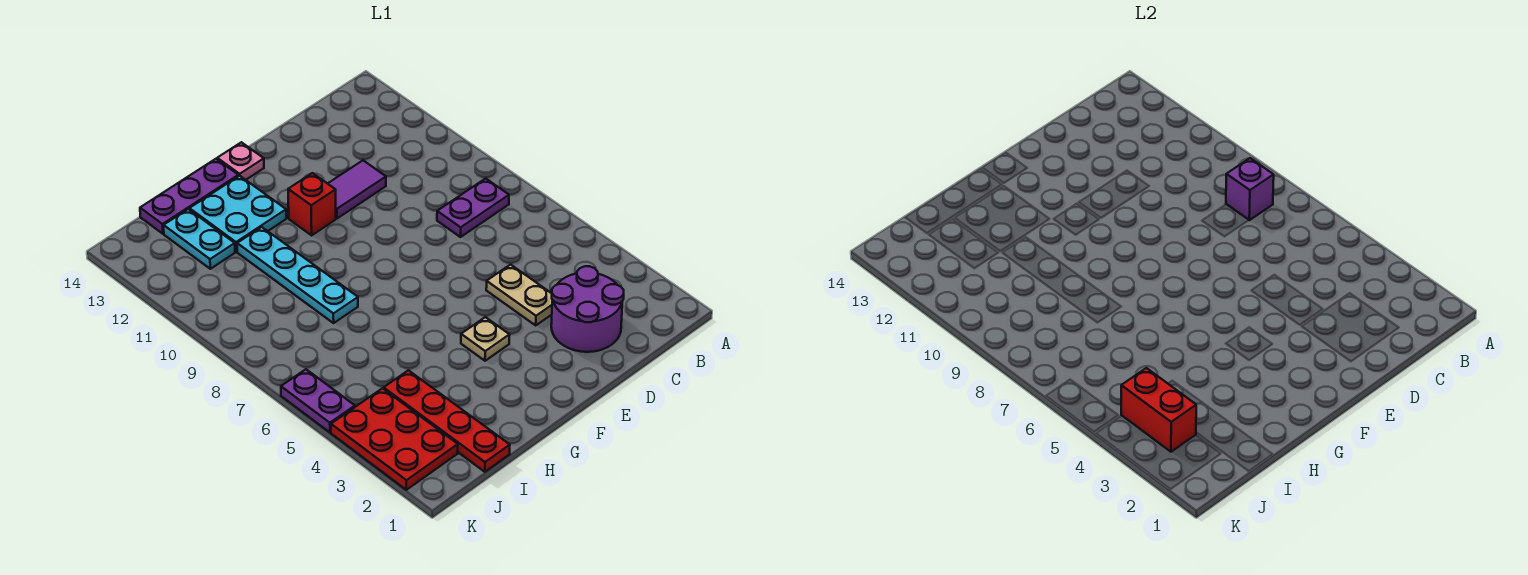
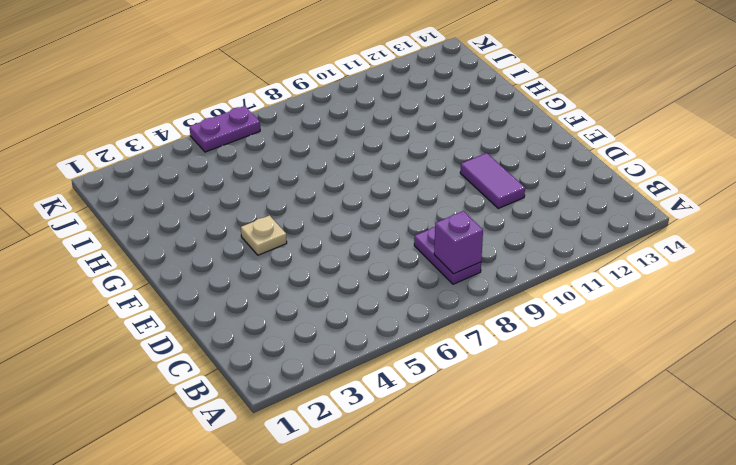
none -> purple round brick C2:D3 level 1
none -> tan plate D4:D5 level 1
none -> red brick F11 level 1

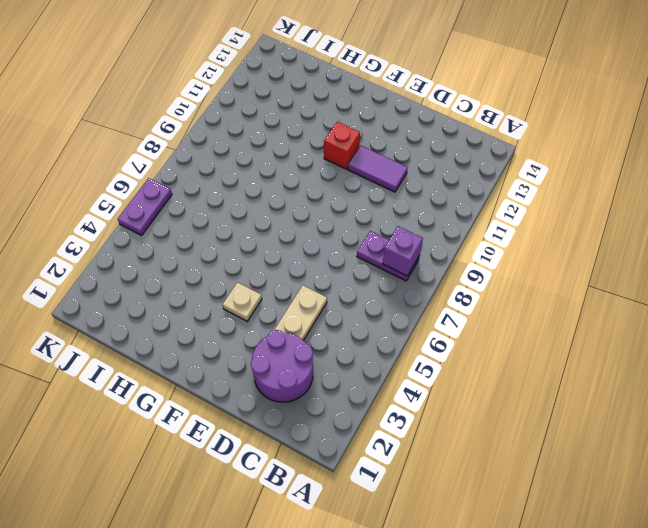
none -> pink plate F14 level 1
none -> cyan plate G12:H13 level 1
none -> purple plate G14:I14 level 1

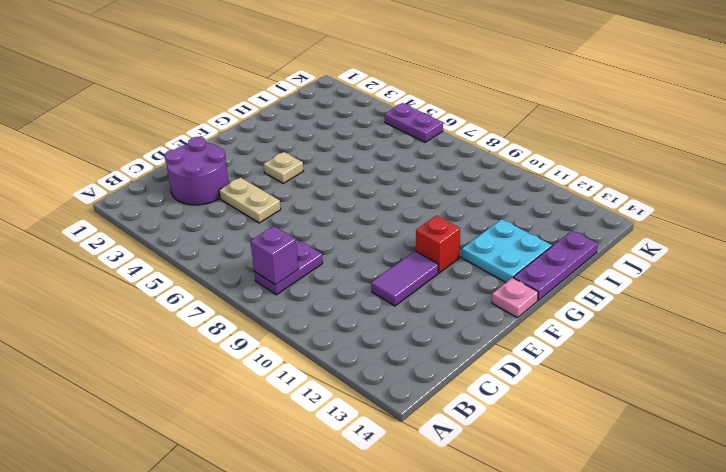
none -> cyan plate H8:H11 level 1
none -> red plate I1:I4 level 1
none -> cyan plate I12:I13 level 1

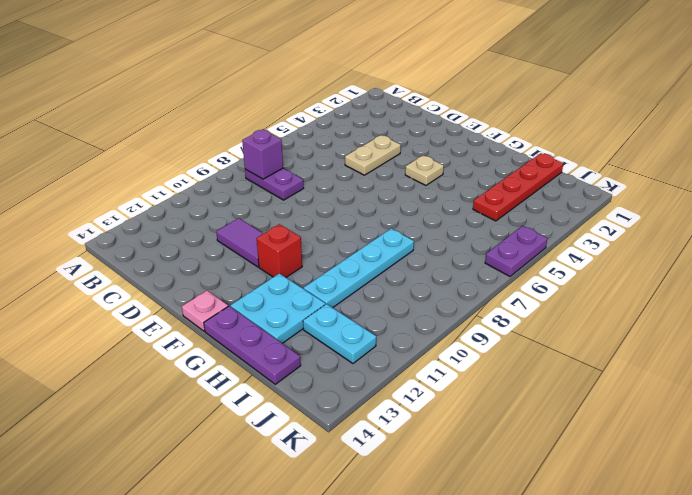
cyan plate I12:J12 level 1 -> cyan plate I12:I13 level 1
none -> purple round brick C2:D3 level 1
none -> red plate J2:K4 level 1
none -> red brick J3:J4 level 2

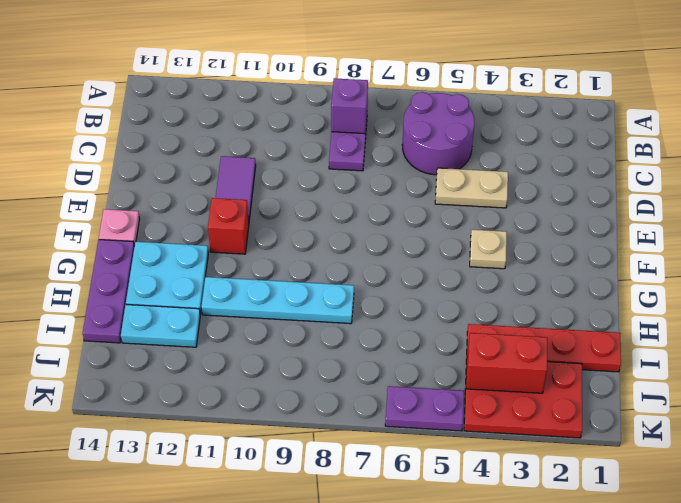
purple round brick B5:C6 level 1 -> purple round brick C2:D3 level 1

